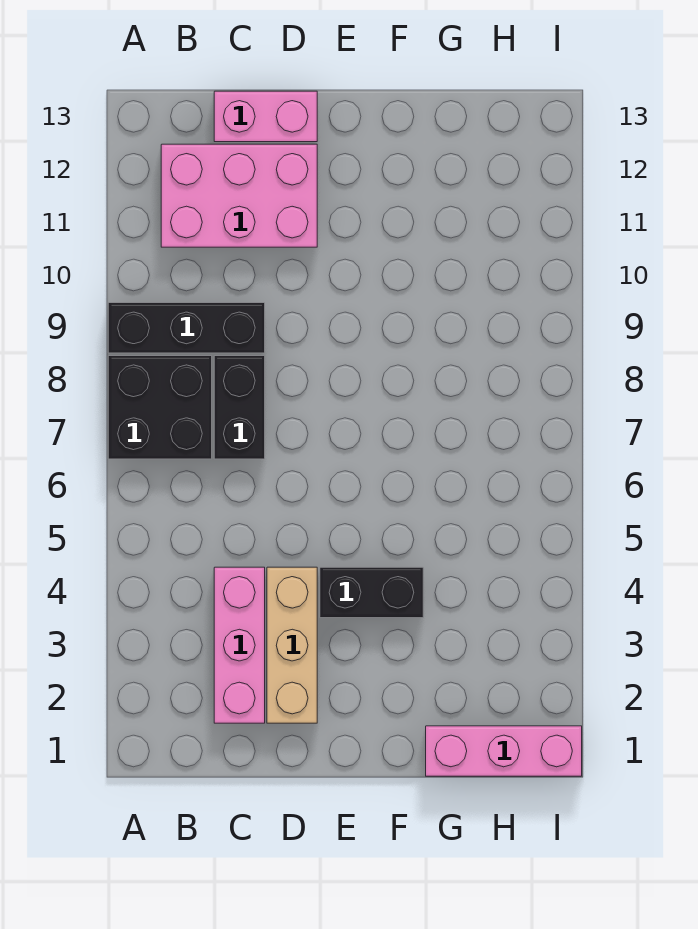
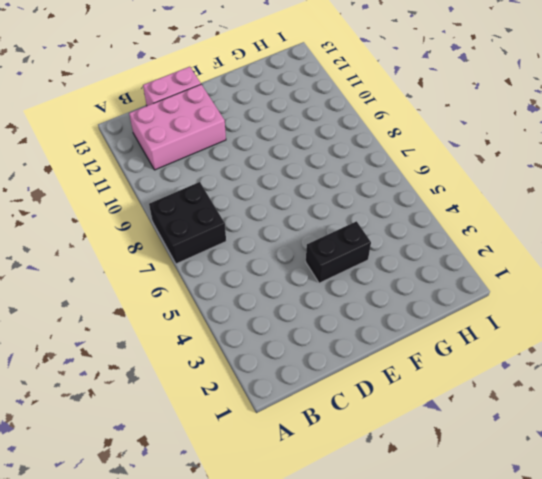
none -> black brick A9:C9 level 1
none -> pink brick C2:C4 level 1

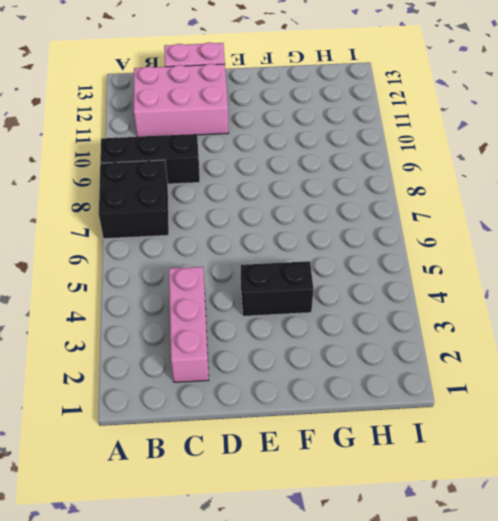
none -> black brick C7:C8 level 1
none -> tan brick D2:D4 level 1

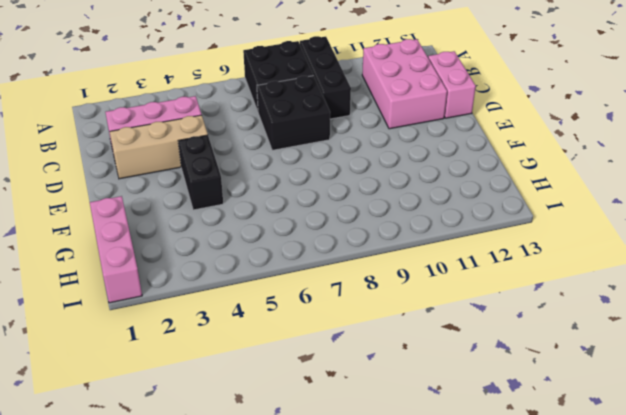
black brick C7:D8 level 1 -> black brick C7:C8 level 1

